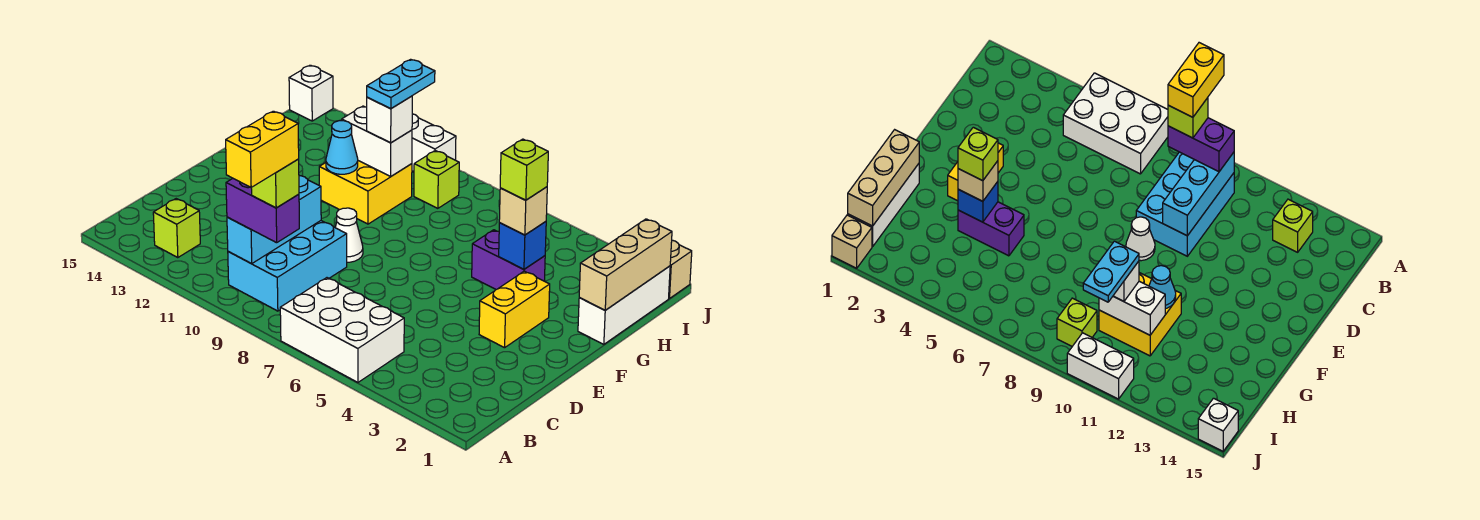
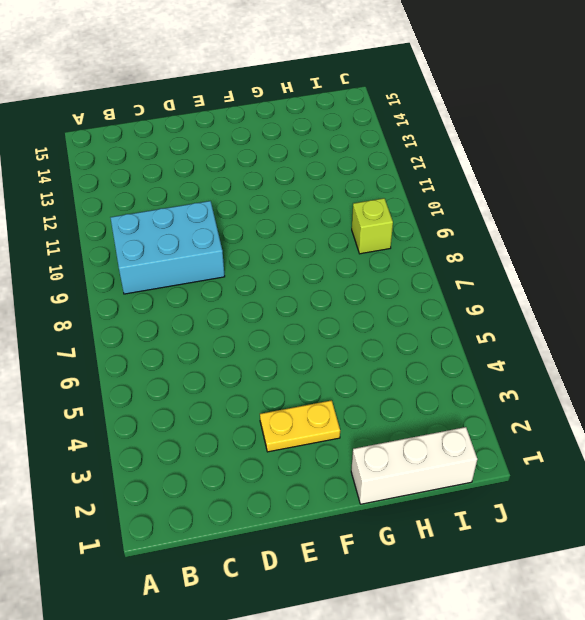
yellow plate E3:F3 level 1 -> yellow brick E3:F3 level 1
none -> white brick A5:B7 level 1
none -> lime brick B13 level 1
none -> white cone E9 level 1

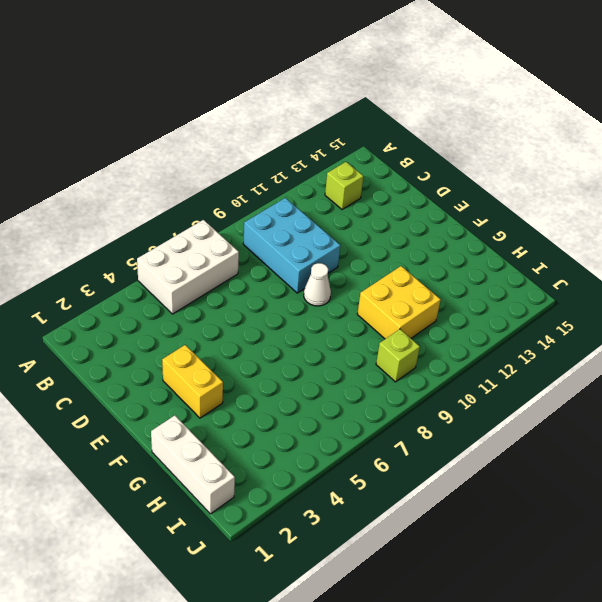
none -> purple brick G4:G5 level 1
none -> tan brick J1 level 1
none -> white brick J10:J11 level 1

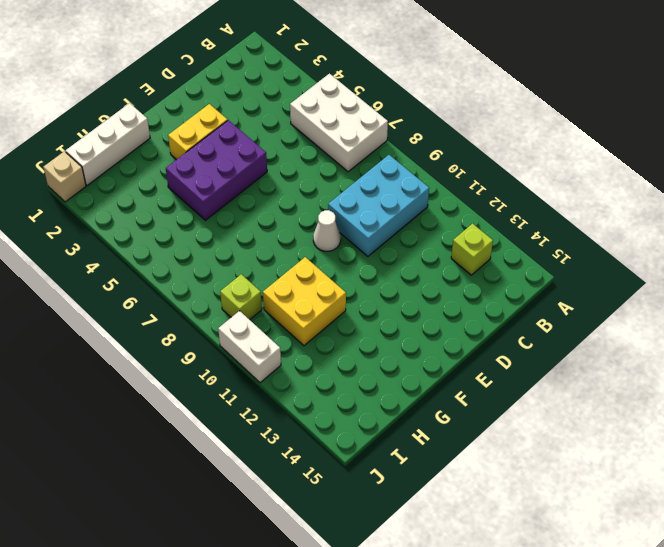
purple brick E4:G5 level 1 -> purple brick G4:G5 level 1
none -> white brick J15 level 1
none -> cyan brick B10:D10 level 2
none -> tan brick G1:I1 level 2

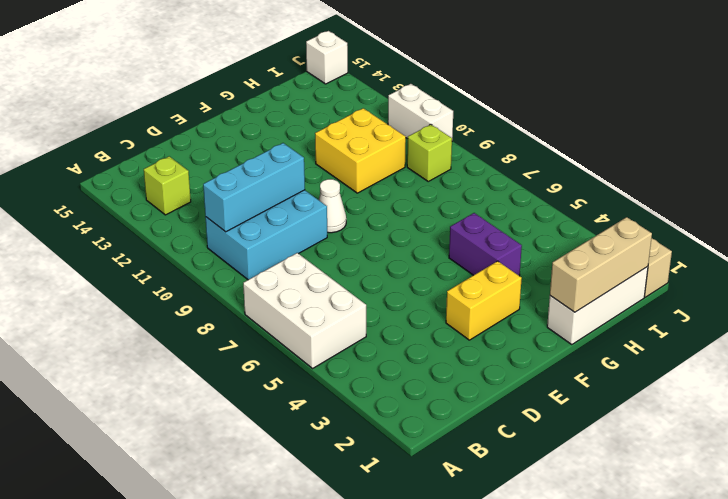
none -> blue brick G4 level 2
none -> cyan cone G11 level 2
none -> white brick H10:H11 level 2

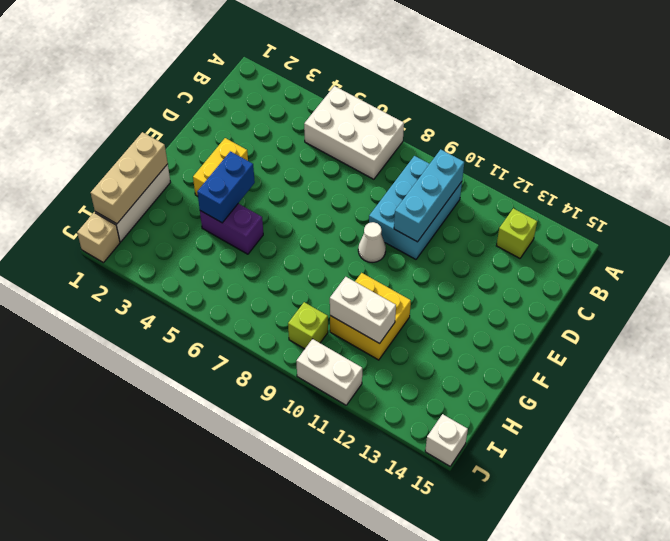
blue brick F4:G4 level 2 -> blue brick G4 level 2
none -> cyan cone G11 level 2
none -> purple brick B9:B10 level 3
none -> tan brick G4 level 3

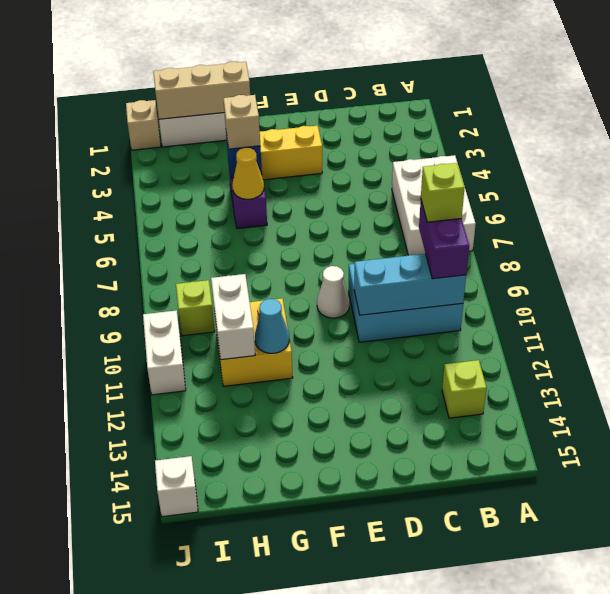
yellow cone G5 level 2 -> none
none -> white brick H10 level 3
none -> lime brick G4 level 4
none -> cyan plate H10:I10 level 4

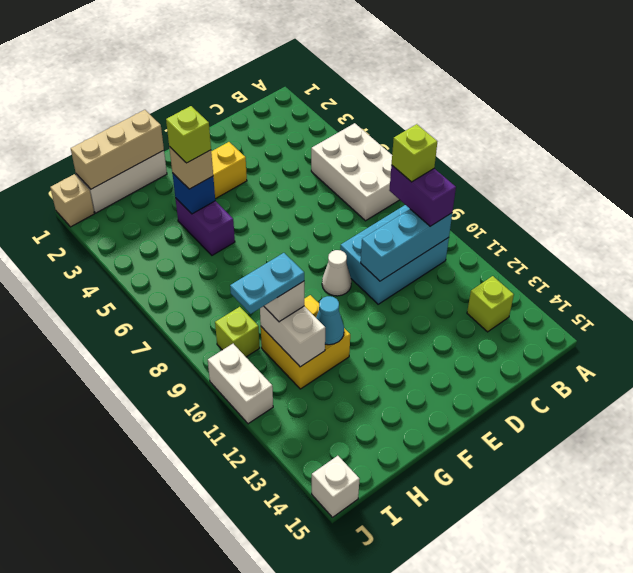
none -> yellow brick A9:B9 level 5

